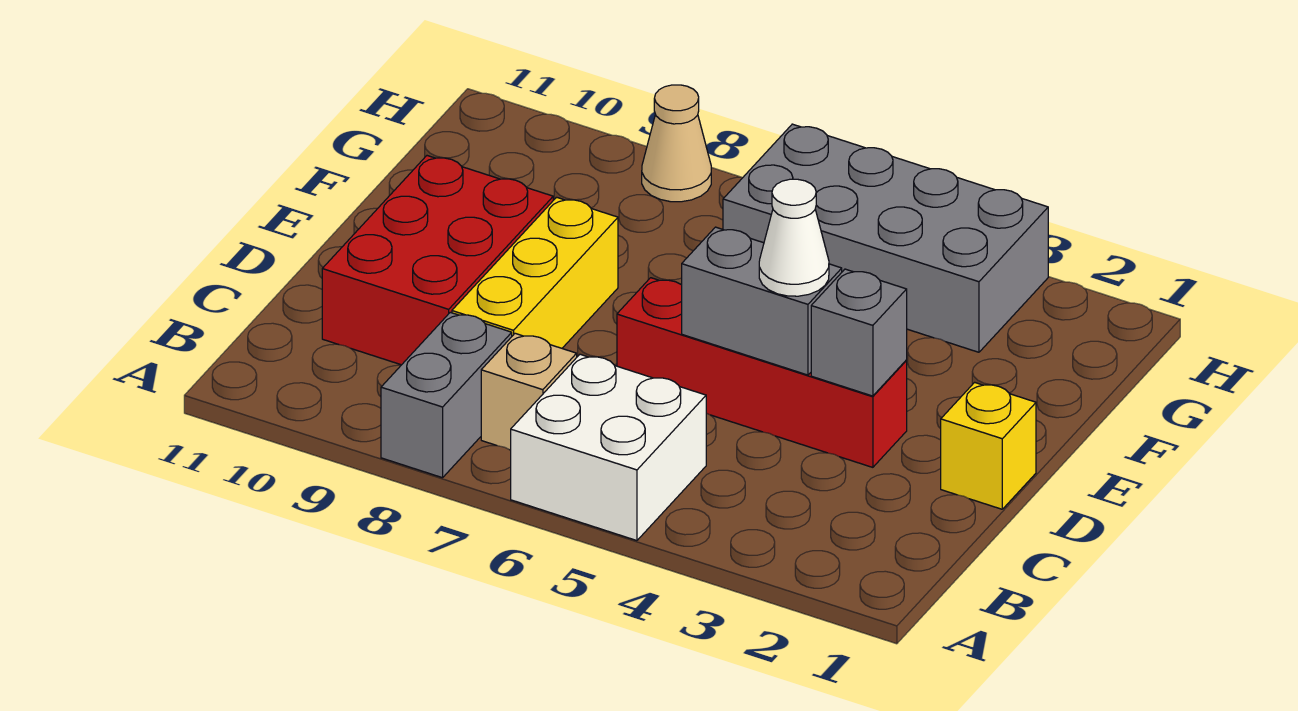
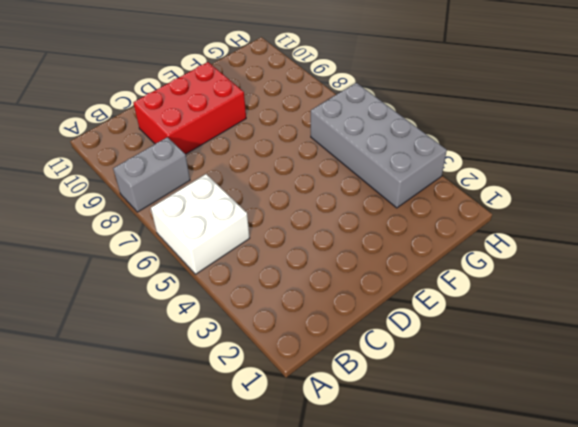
none -> tan brick B7 level 1
none -> yellow brick C8:E8 level 1
none -> yellow brick D1 level 1

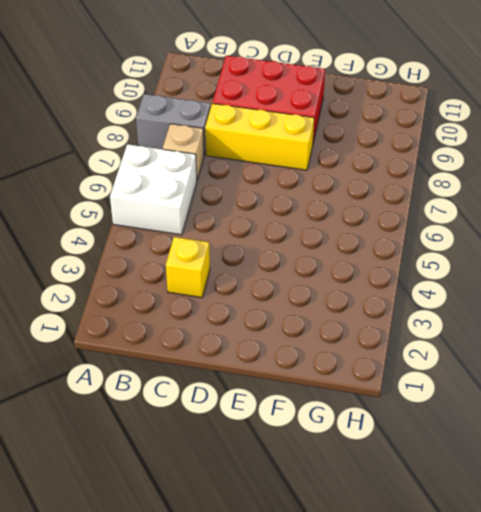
yellow brick C3 level 1 -> yellow brick D1 level 1
none -> red brick D3:D6 level 1
none -> grey brick G3:H6 level 1
none -> tan cone H8 level 1

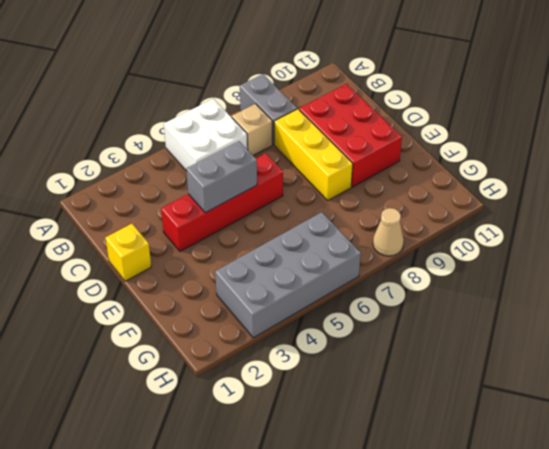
none -> grey brick D3 level 2
none -> white cone D4 level 3

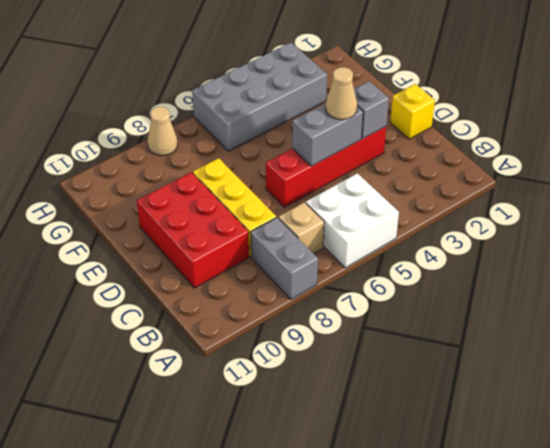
tan cone D4 level 3 -> white cone D4 level 3

